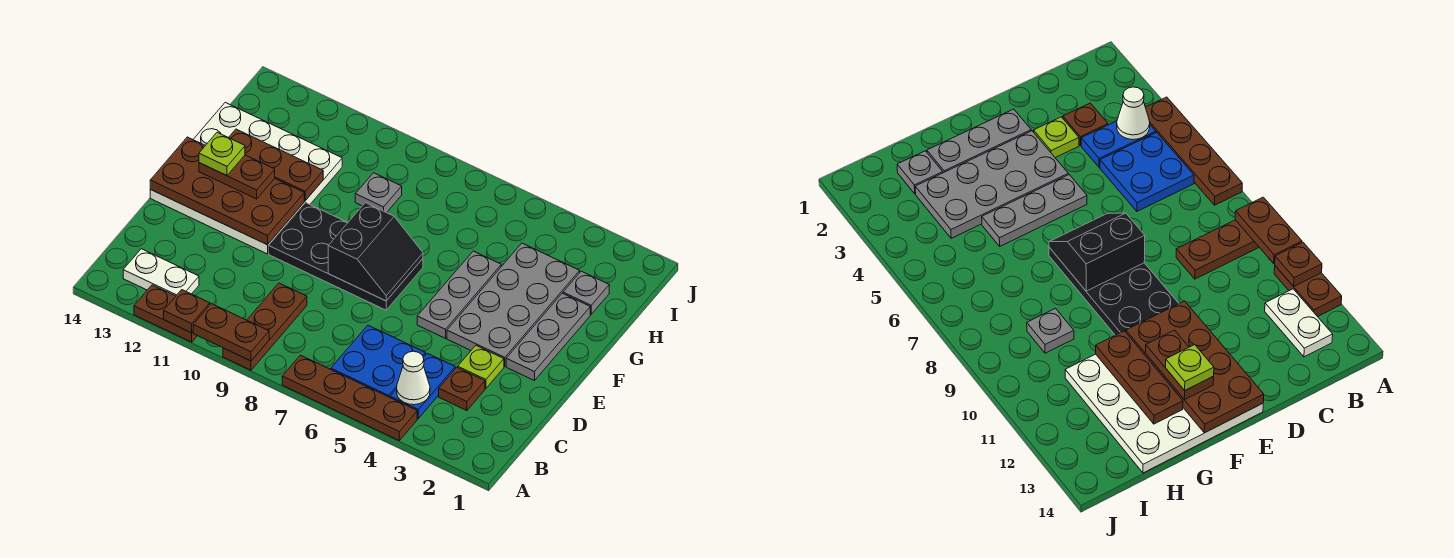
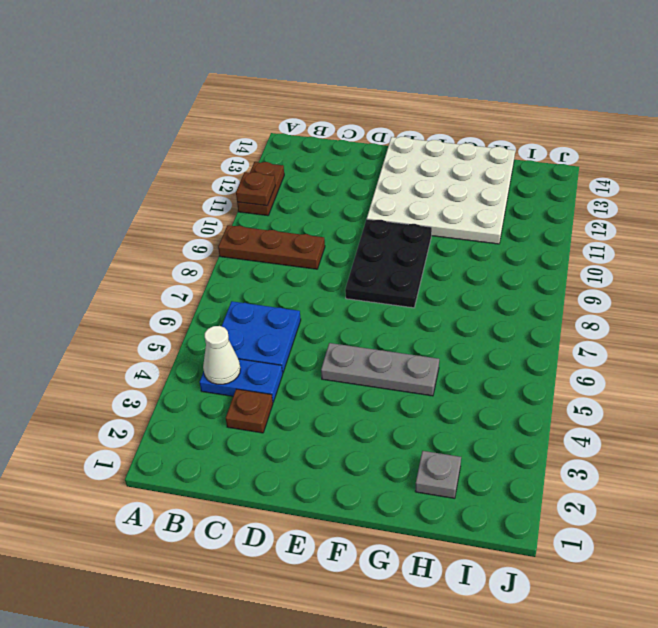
black plate E8:F10 level 1 -> black plate E7:F10 level 1
none -> brown plate A4:A7 level 1
none -> white plate B12:B13 level 1
none -> lime plate D3 level 1

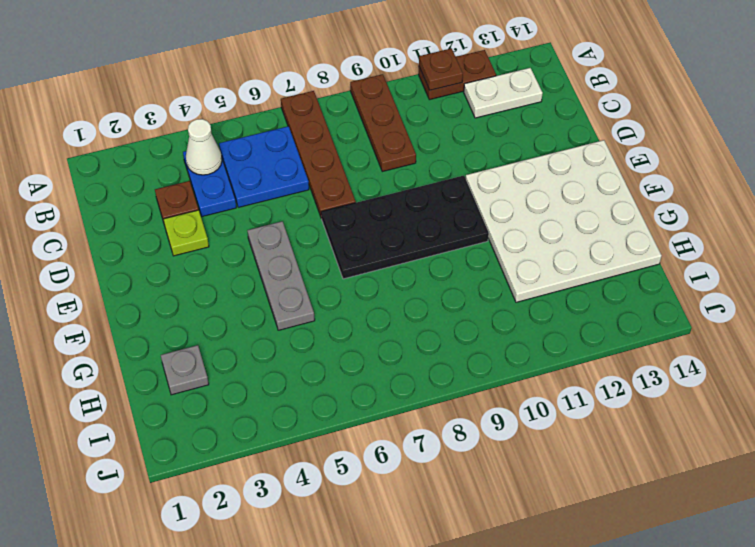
brown plate A7:D7 level 1 -> brown plate A4:A7 level 1
none -> grey plate E2:G2 level 1
none -> grey plate E3:H4 level 1
none -> grey plate H9 level 1

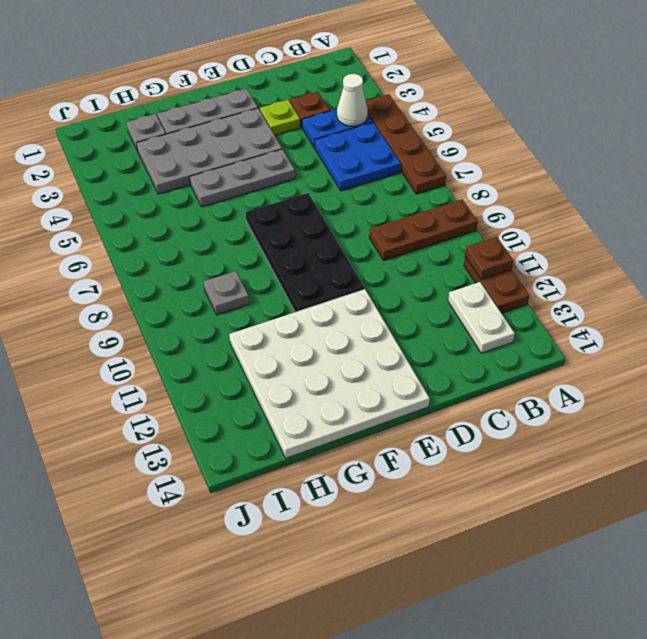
none -> brown plate A9:A10 level 2
none -> black slope E7:F8 level 2 top 8
none -> brown plate E11:F14 level 2

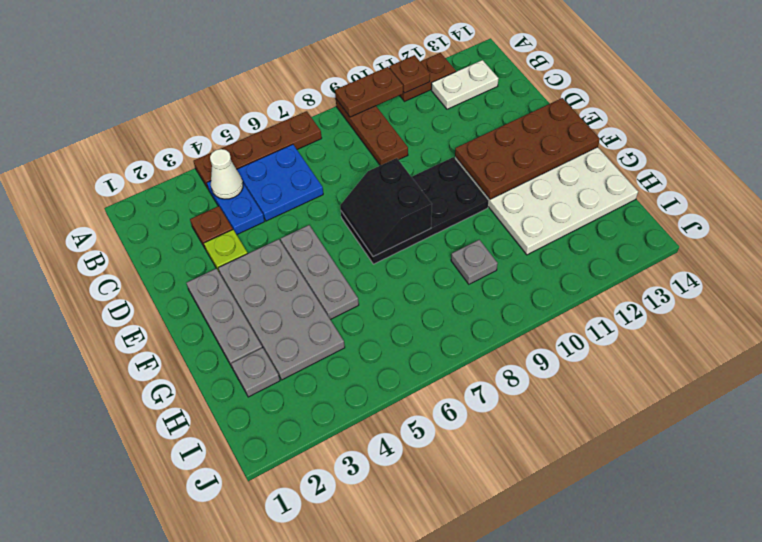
none -> brown plate G11:G13 level 2
none -> brown plate F12:F13 level 3
none -> lime plate F13 level 4

